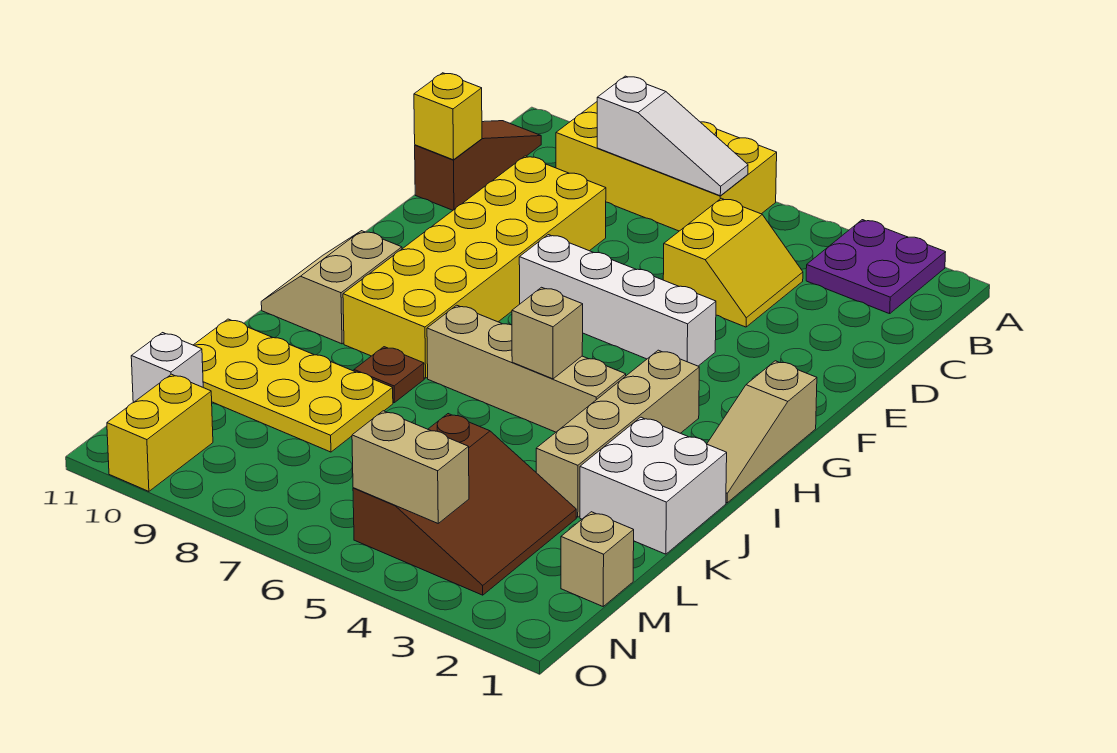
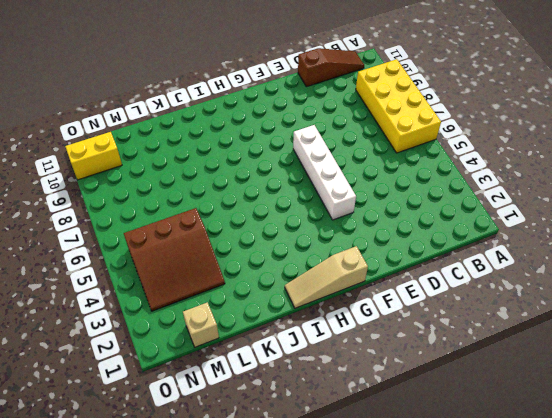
none -> purple plate A2:B3 level 1
none -> yellow slope C4:D5 level 1 top 5
none -> yellow brick D8:I9 level 1

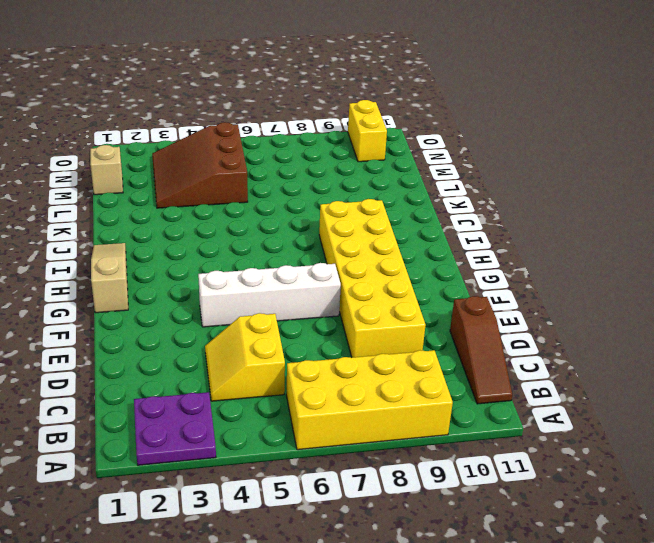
none -> tan brick H3:K3 level 1
none -> tan slope H10:I11 level 1 top 10
none -> tan brick I4:I7 level 1

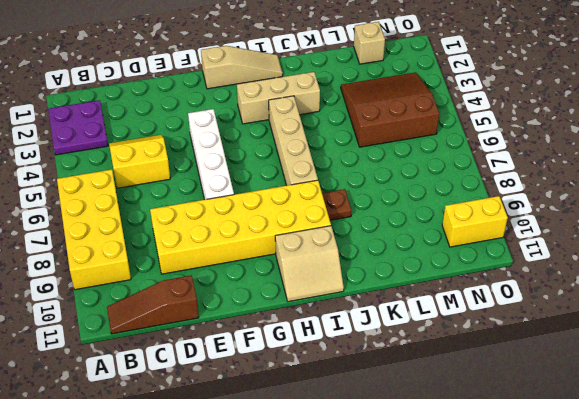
tan brick H3:J3 level 1 -> tan brick H3:K3 level 1
none -> white brick J1:K2 level 1
none -> yellow plate K8:L11 level 1
none -> white brick M11 level 1

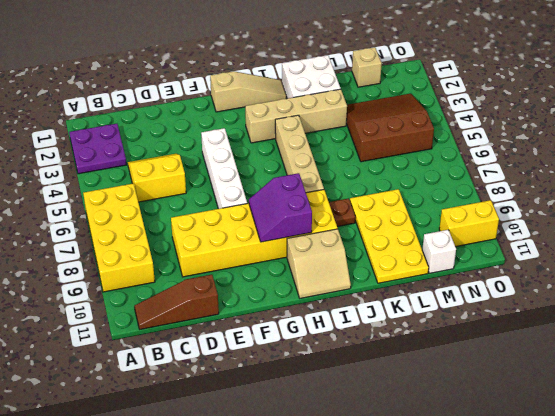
purple slope G8:H9 level 2 top H -> none
none -> white slope B6:B8 level 2 top 8
none -> yellow brick D11 level 2
none -> tan brick I5 level 2

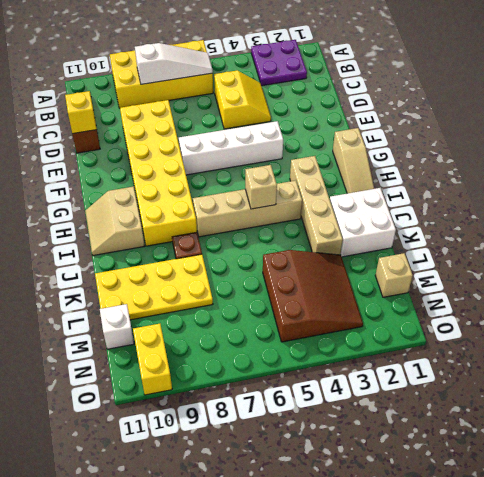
none -> tan brick N4:N5 level 2

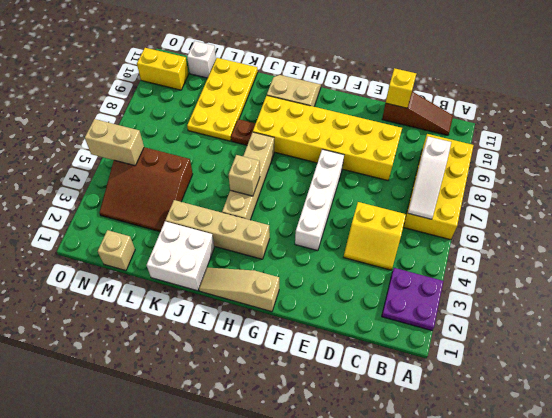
tan brick N5:O5 level 2 -> tan brick N4:N5 level 2

